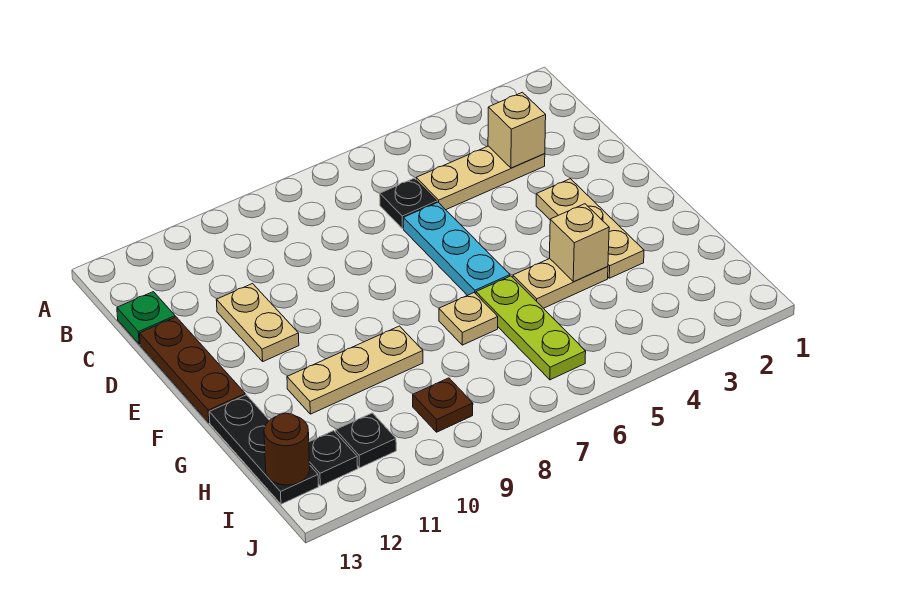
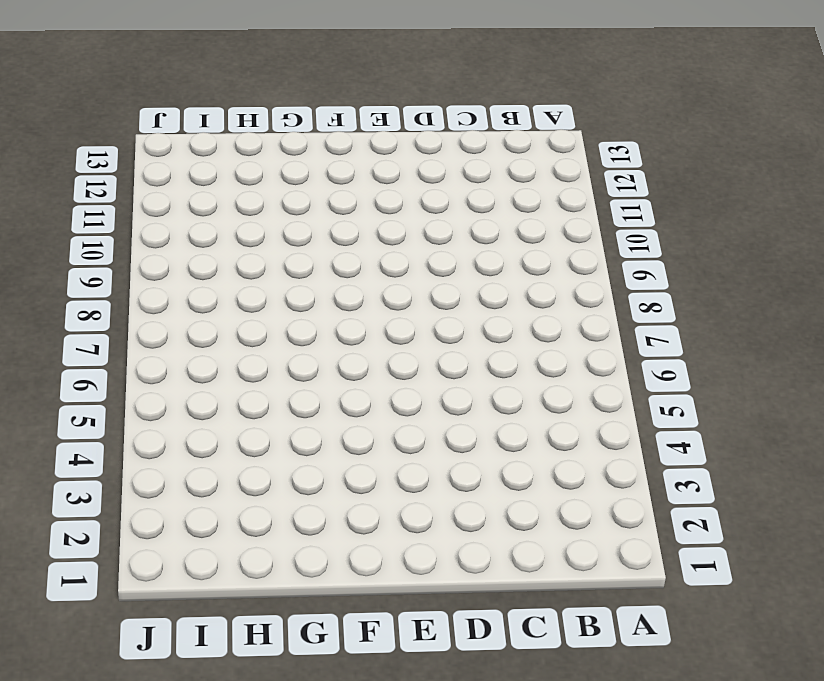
none -> tan plate C3:C5 level 1
none -> black plate C6 level 1
none -> green plate C13 level 1

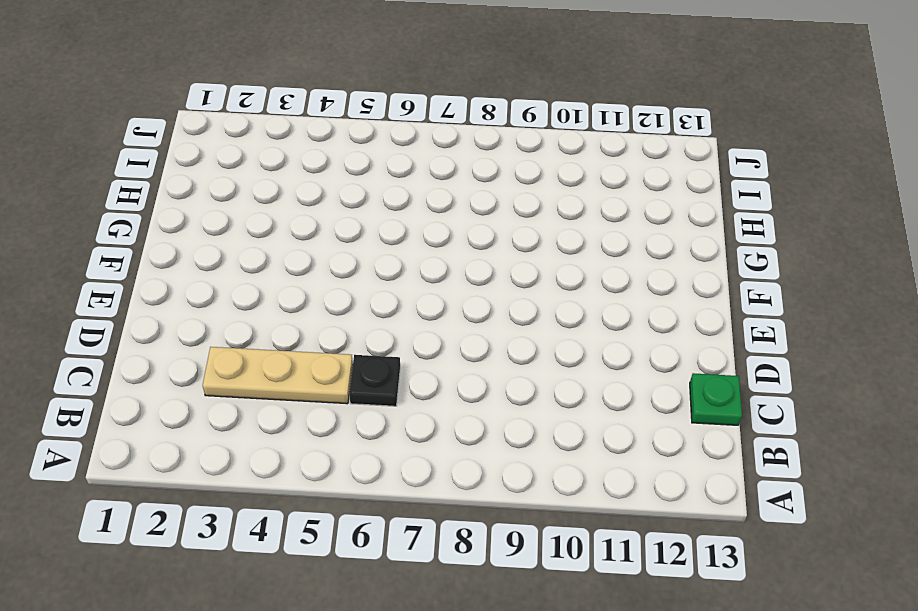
none -> cyan plate D6:F6 level 1
none -> tan plate D11:E11 level 1
none -> brown plate D13:F13 level 1

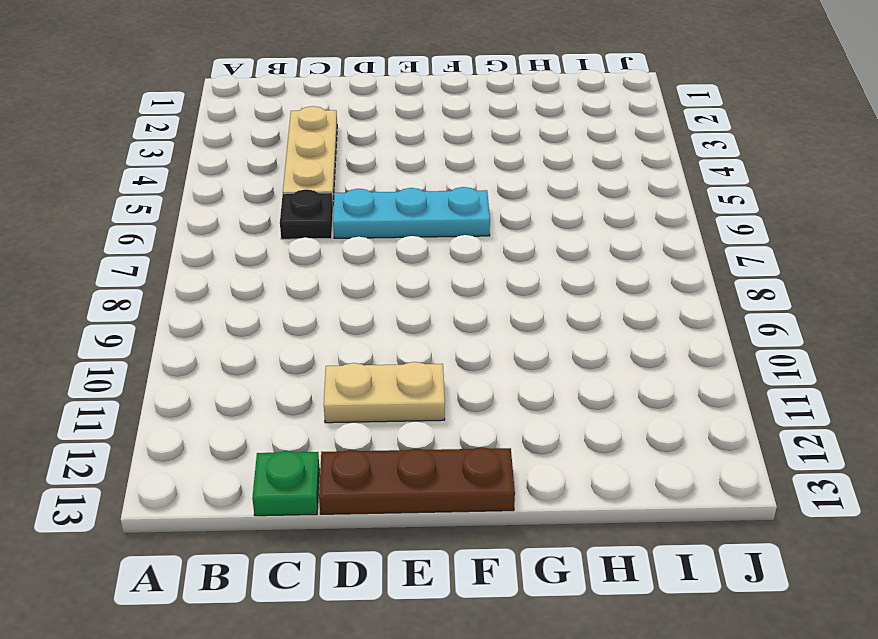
none -> tan plate E3:G3 level 1
none -> tan plate G4:G5 level 1
none -> lime plate G6:I6 level 1

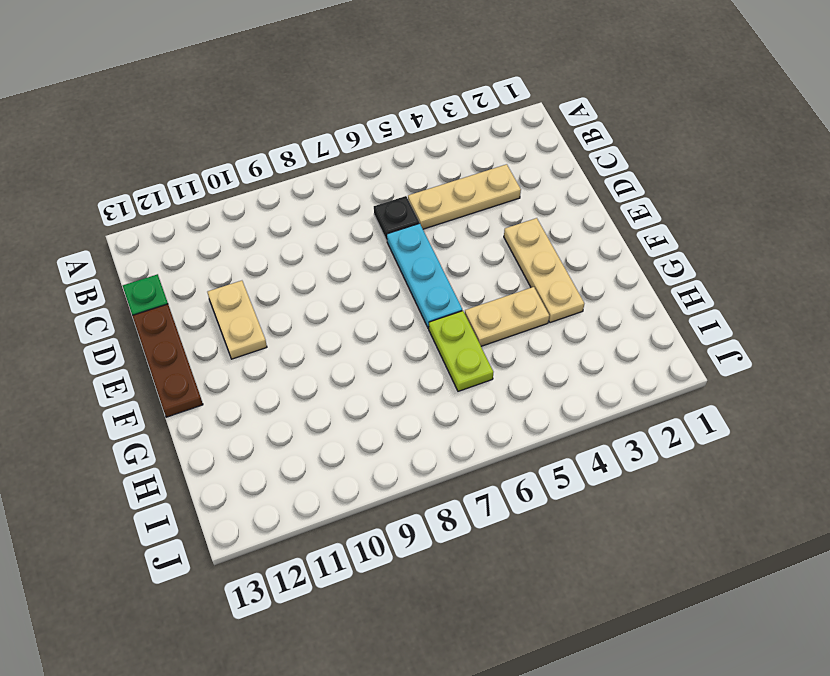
lime plate G6:H6 level 1 -> lime plate G6:I6 level 1
none -> tan plate G7 level 1
none -> tan plate G9:G11 level 1
none -> black plate G13:I13 level 1

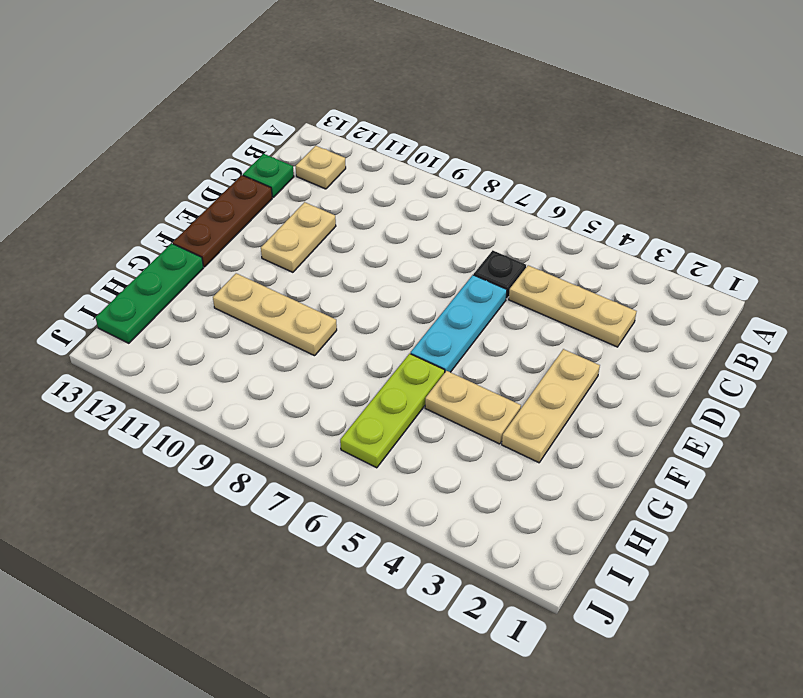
tan plate B12 level 1 -> tan plate G7 level 1
green plate G13:I13 level 1 -> black plate G13:I13 level 1
none -> brown plate I9 level 1
none -> black plate I11 level 1
none -> black plate I12 level 1

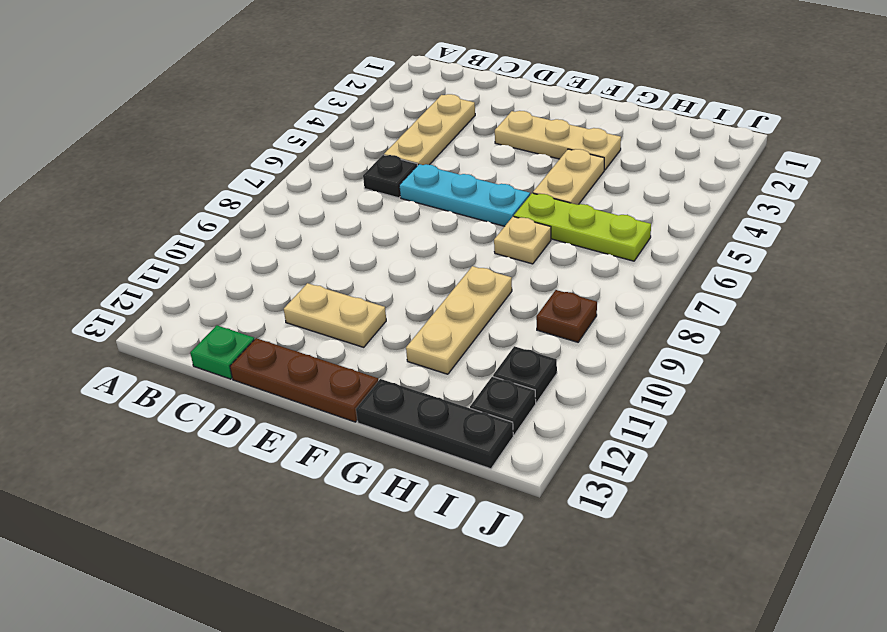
none -> tan brick C3 level 2
none -> tan brick G4 level 2
none -> brown round brick I13 level 2

